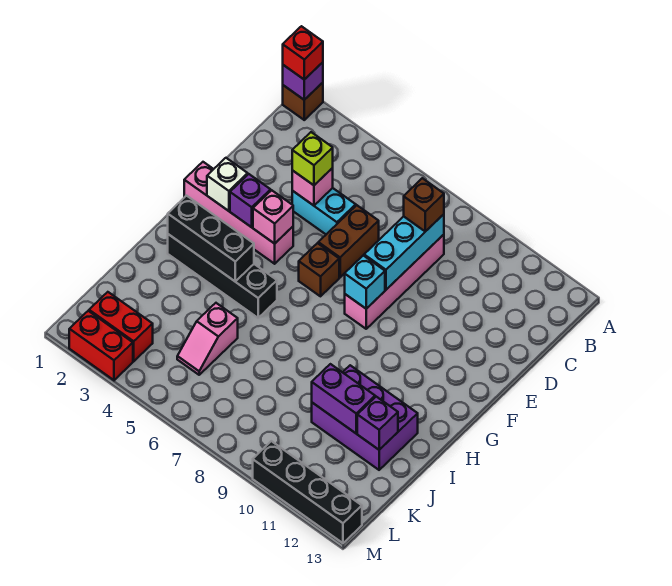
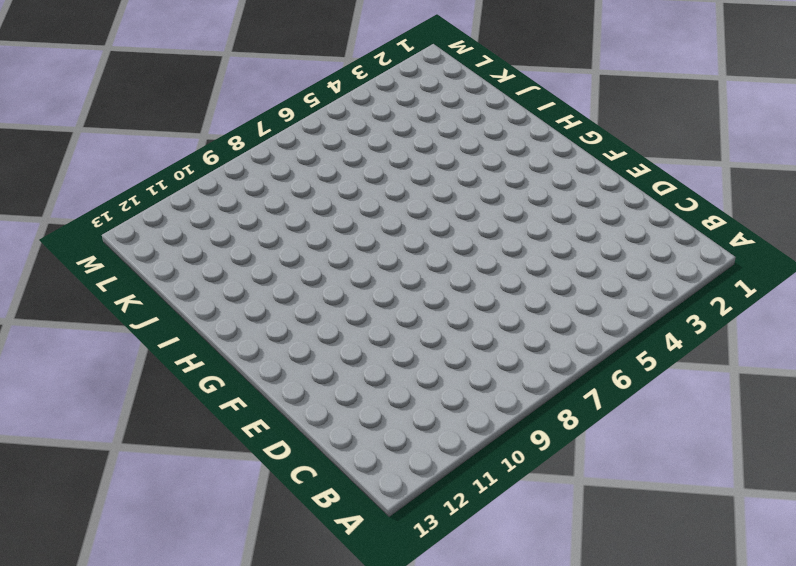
none -> brown brick A1 level 1
none -> pink brick C8:F8 level 1
none -> cyan brick D4:D5 level 1

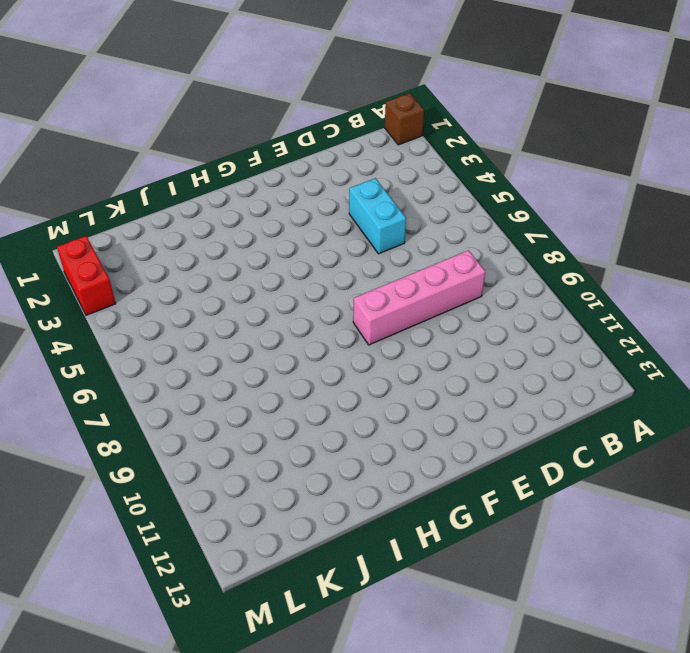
none -> brown brick D6:E6 level 1
none -> pink brick F1:F4 level 1
none -> brown brick F6 level 1

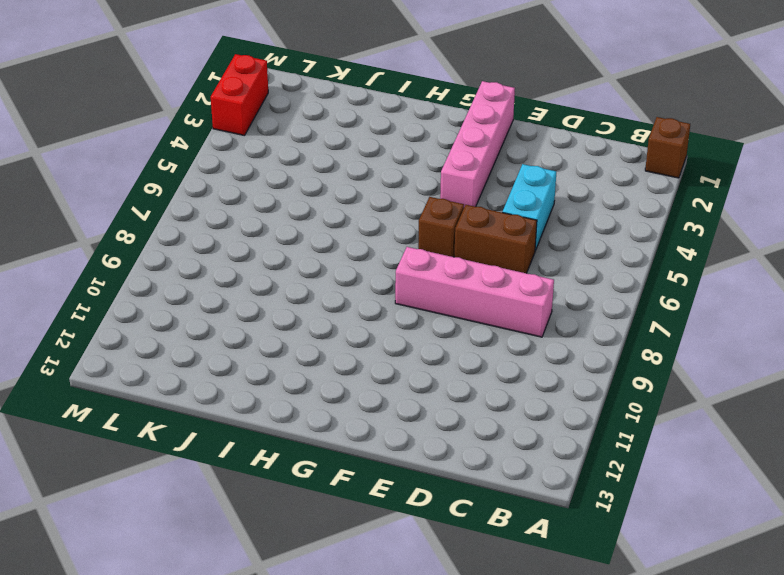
none -> black brick H2:H5 level 1
none -> purple brick I10:J12 level 1
none -> pink slope J5:K5 level 1 top J

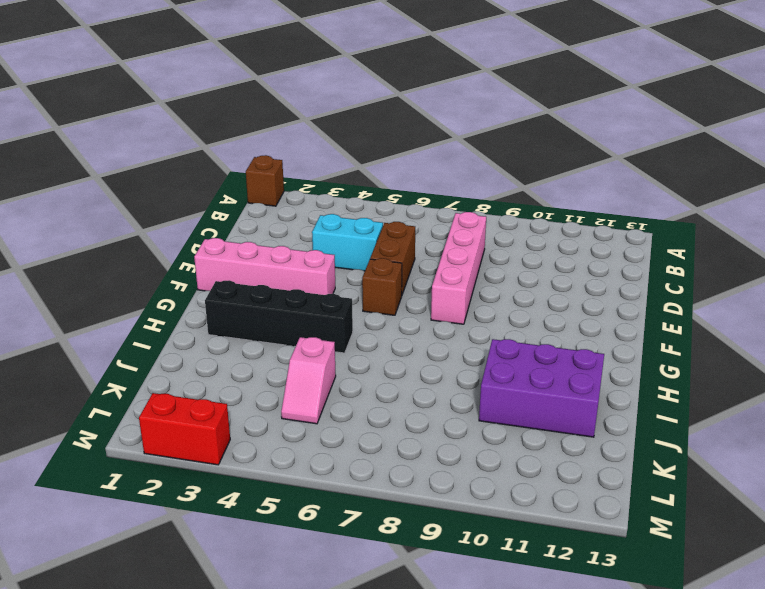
none -> red brick L2:L3 level 1
none -> black brick M10:M13 level 1
none -> purple brick A1 level 2

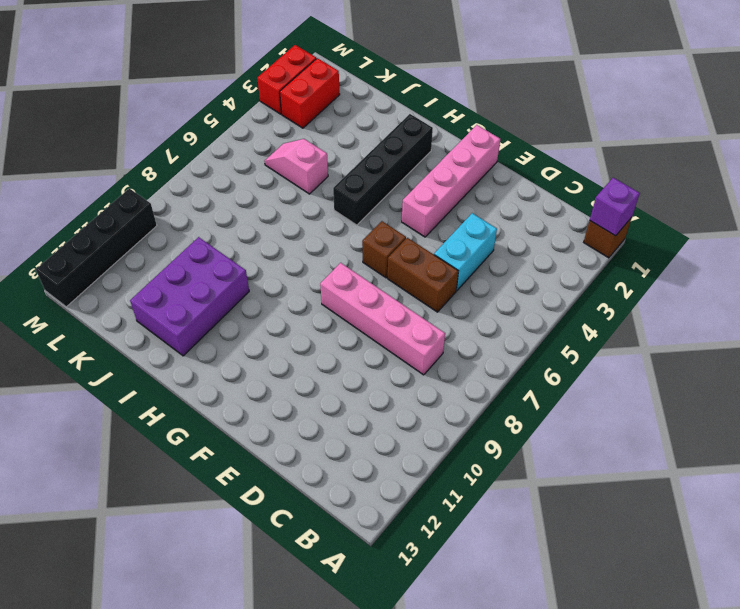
none -> cyan brick C8:E8 level 2
none -> pink brick D4 level 2
none -> white brick F2 level 2

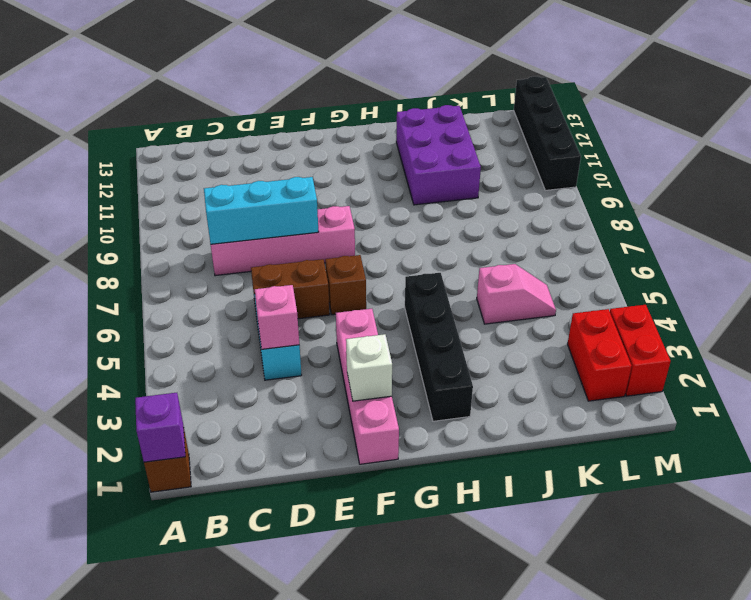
none -> purple brick F3 level 2
none -> pink brick F4 level 2
none -> cyan brick F8 level 2

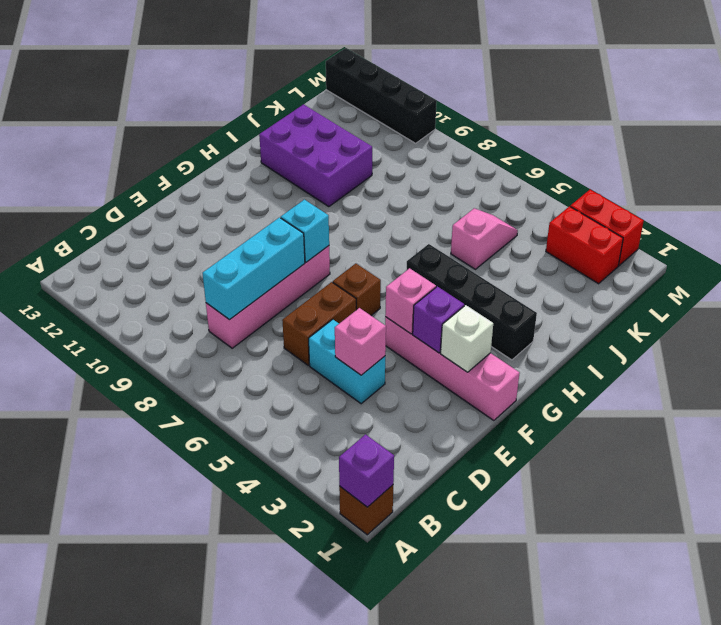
none -> black brick H2:H4 level 2
none -> purple brick J10:J11 level 2
none -> purple brick J12 level 2

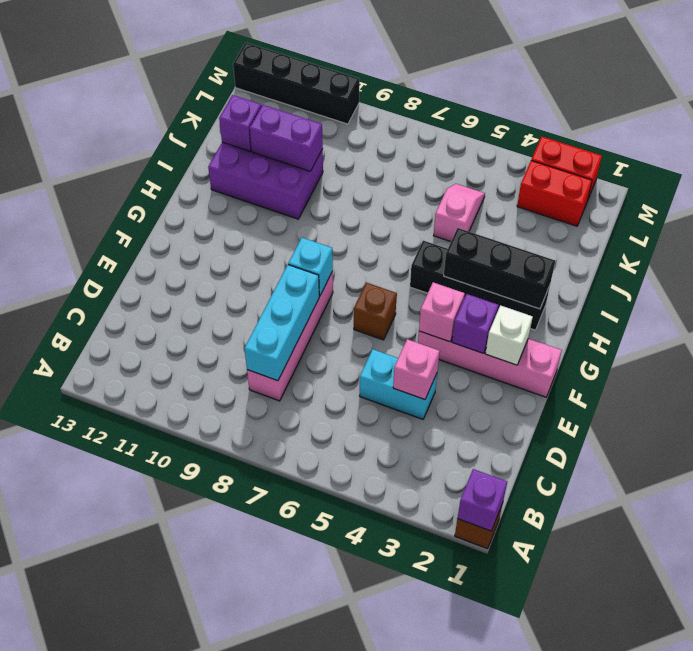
none -> brown brick D6:E6 level 1
none -> red brick A1 level 3
none -> brown brick C8 level 3

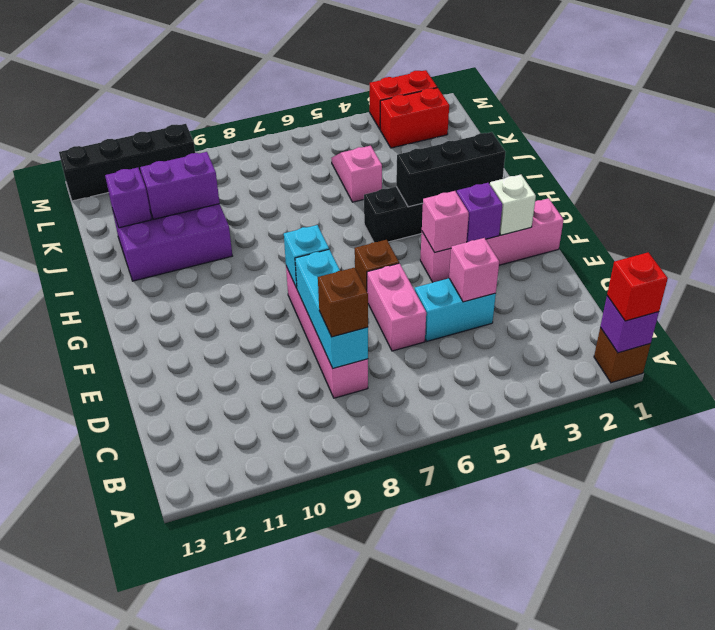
pink brick D6:E6 level 1 -> brown brick D6:E6 level 1
none -> lime brick D4 level 3

